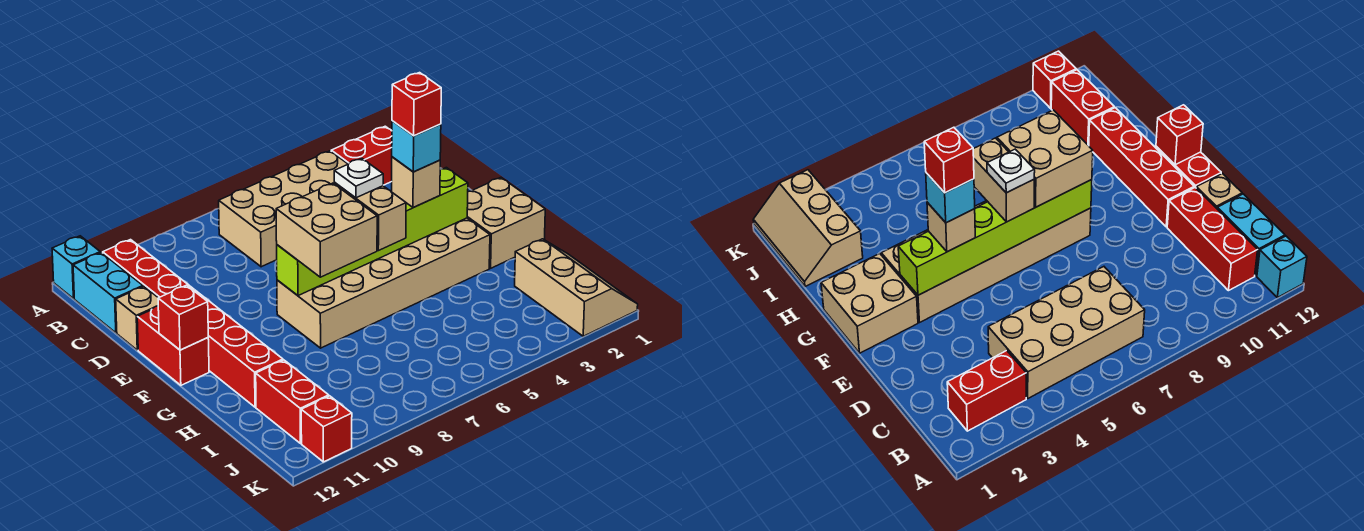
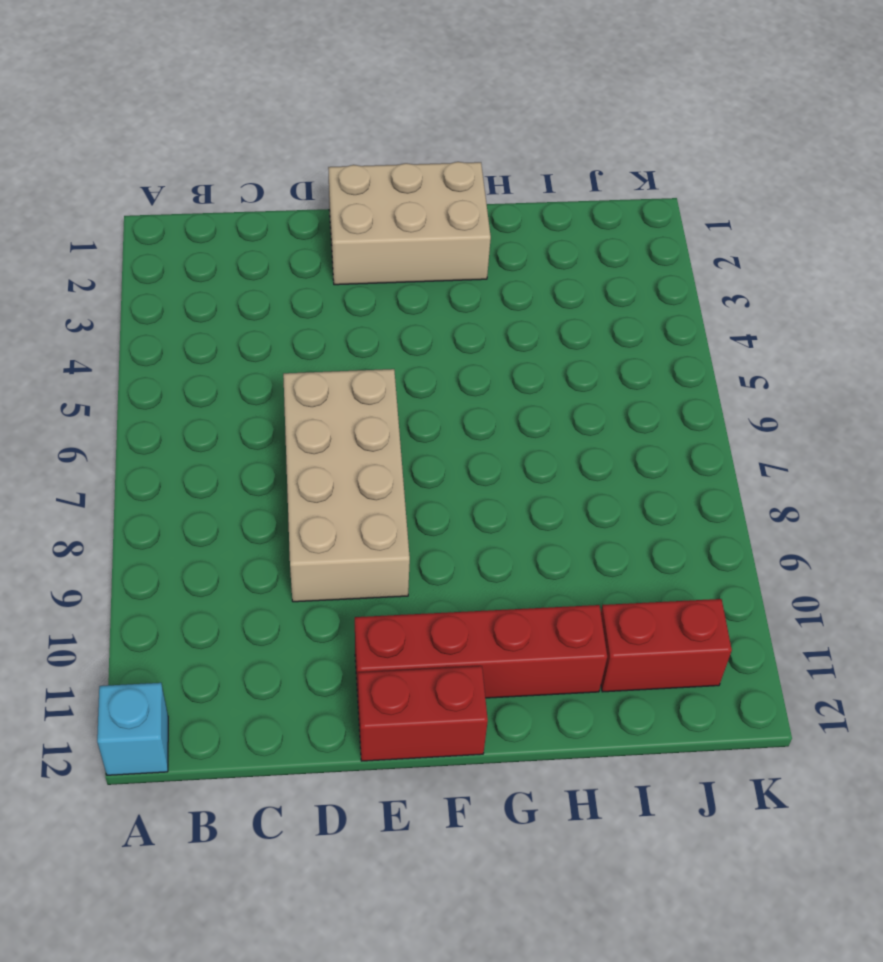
tan brick D6:E9 level 1 -> tan brick B4:C7 level 1
tan brick E1:G2 level 1 -> tan brick F1:G2 level 1
none -> red brick B2:B3 level 1
none -> red brick B11:D11 level 1
none -> cyan brick B12:C12 level 1

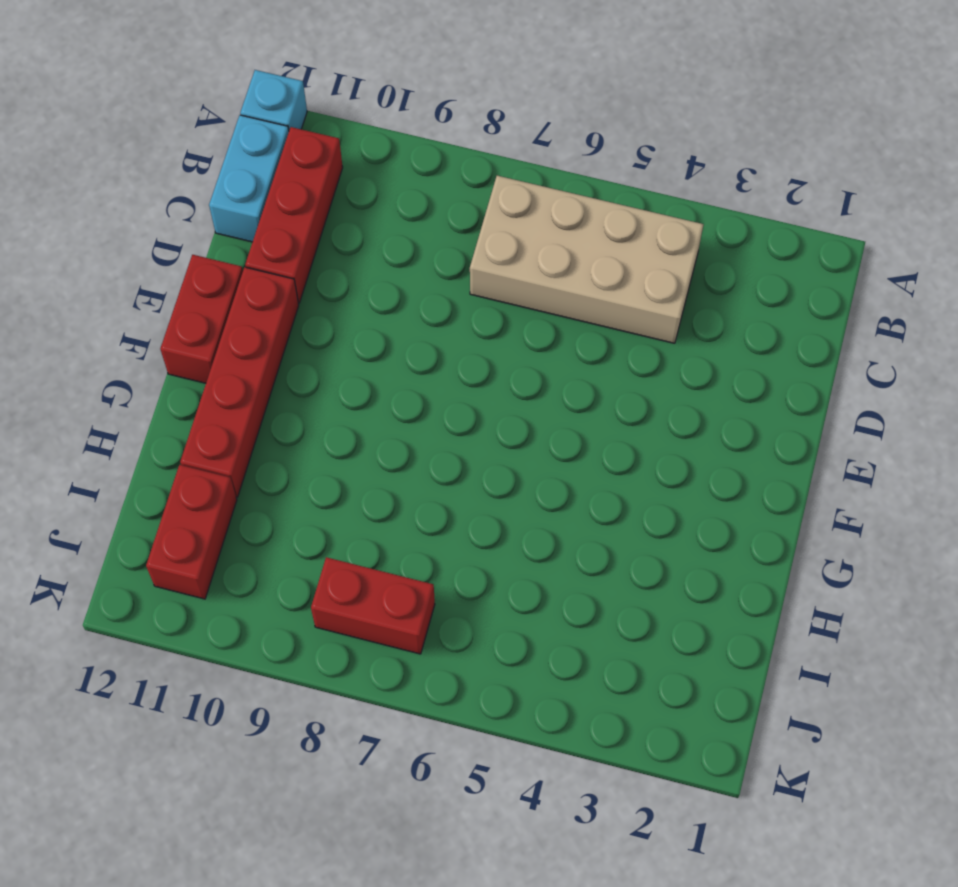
red brick J7:J8 level 1 -> red brick B2:B3 level 1
none -> tan brick D12 level 1
none -> tan brick F1:G2 level 1
none -> tan brick F3:G8 level 1

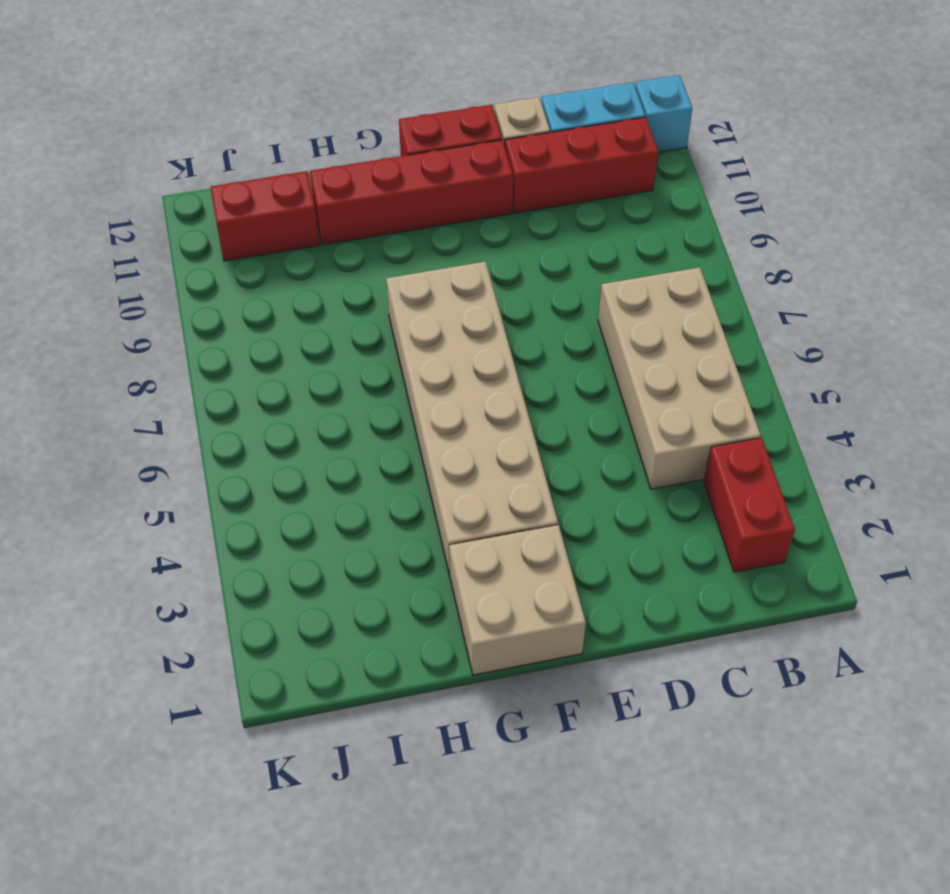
none -> tan slope I1:K2 level 1 top 2
none -> red brick K11 level 1
none -> lime brick F3:F8 level 2

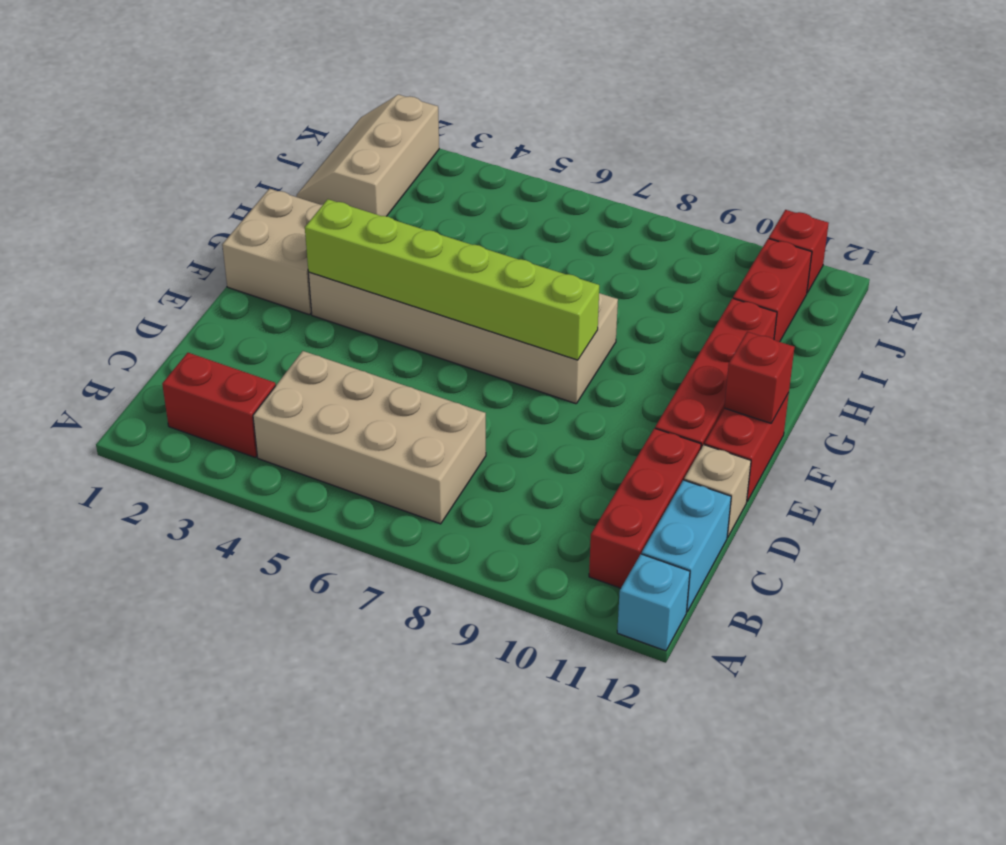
none -> tan brick F4 level 3
none -> tan brick F6:G6 level 3
none -> tan brick F7:G8 level 3

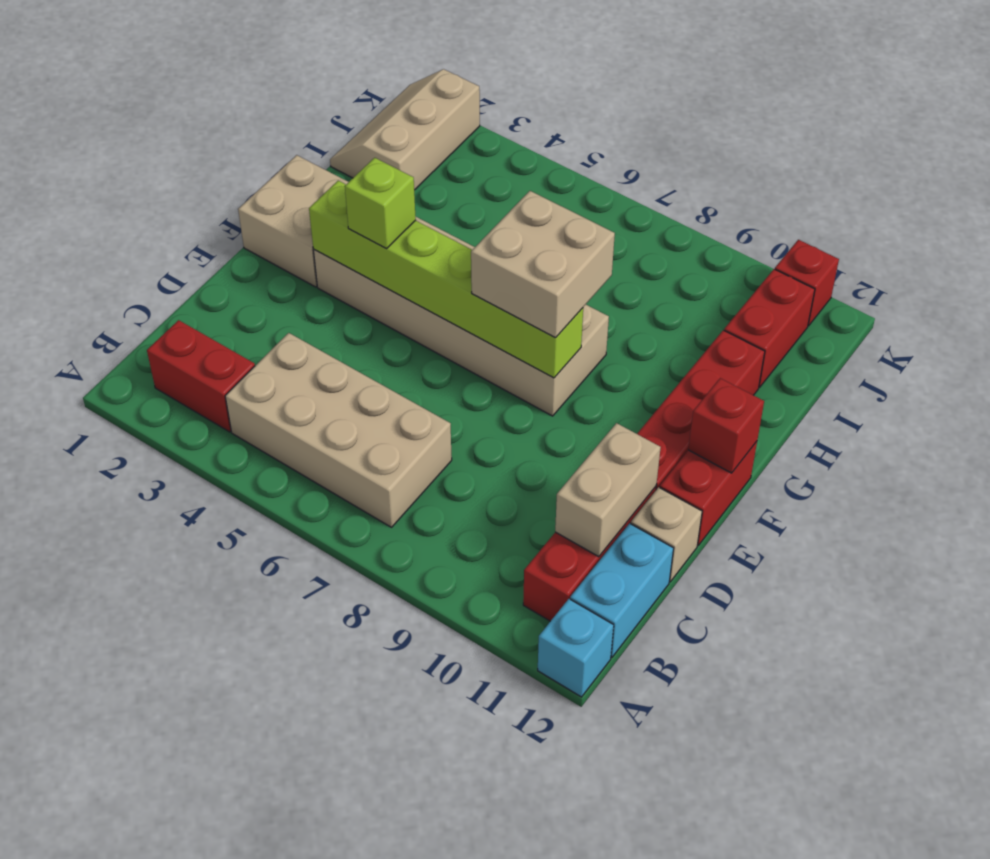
tan brick C11:D11 level 2 -> tan brick F6:G6 level 3
lime brick F4 level 3 -> tan brick F4 level 3
none -> cyan brick F4 level 4
none -> white plate F6 level 4
none -> red brick F4 level 5

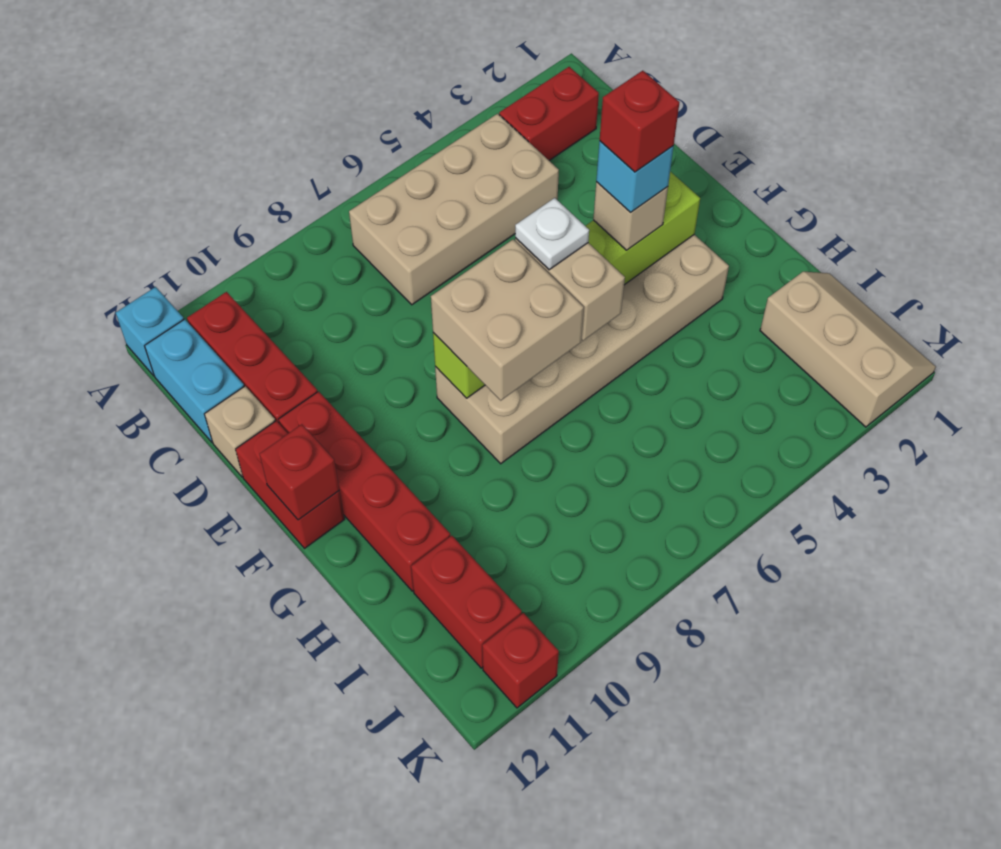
none -> tan brick F1:G2 level 1

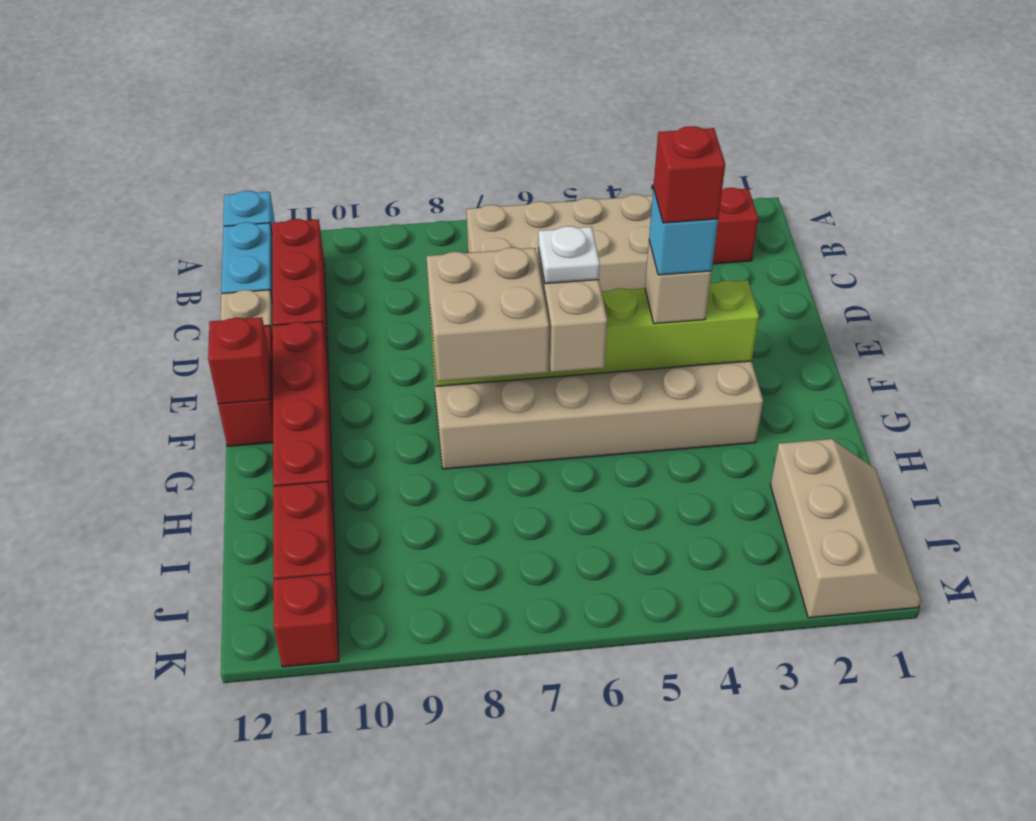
none -> tan brick F1:G2 level 1

